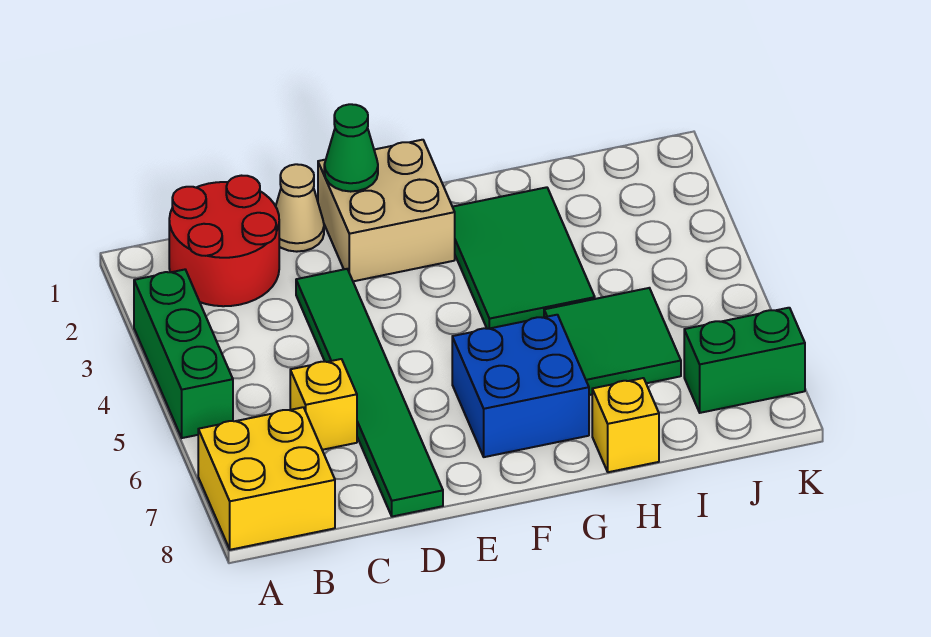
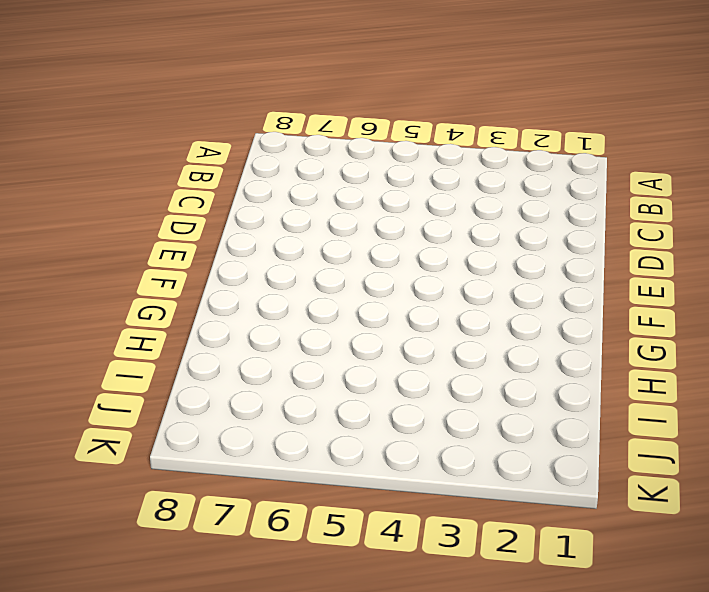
none -> green brick A3:A5 level 1
none -> yellow brick A7:B8 level 1
none -> red round brick B1:C2 level 1

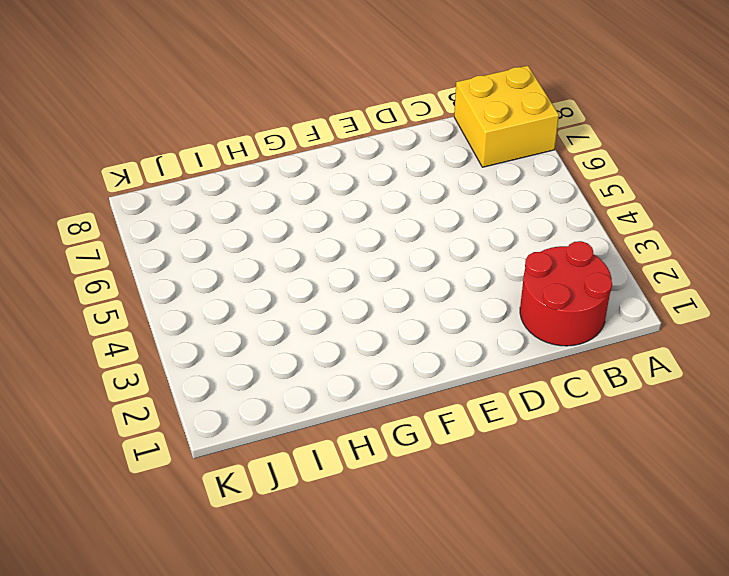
none -> green brick A3:A5 level 1
none -> yellow brick C6 level 1
none -> tan cone D1 level 1

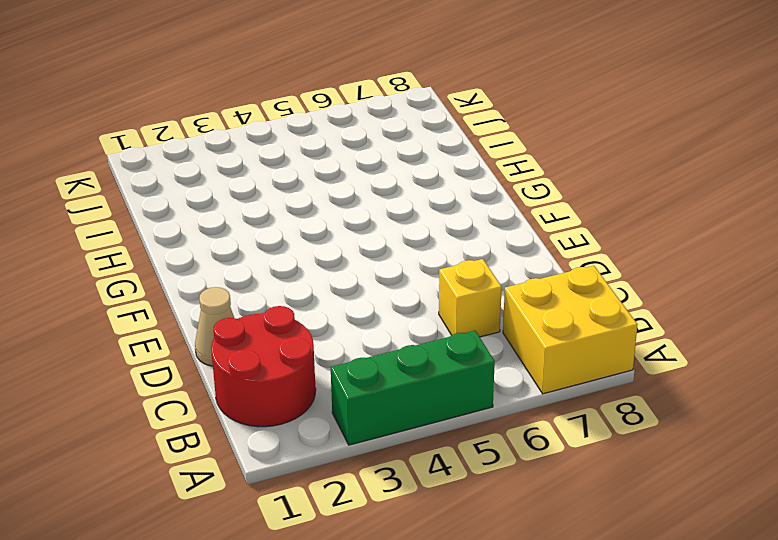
none -> green tile D3:D8 level 1
none -> tan brick E1:F2 level 1
none -> blue brick F6:G7 level 1

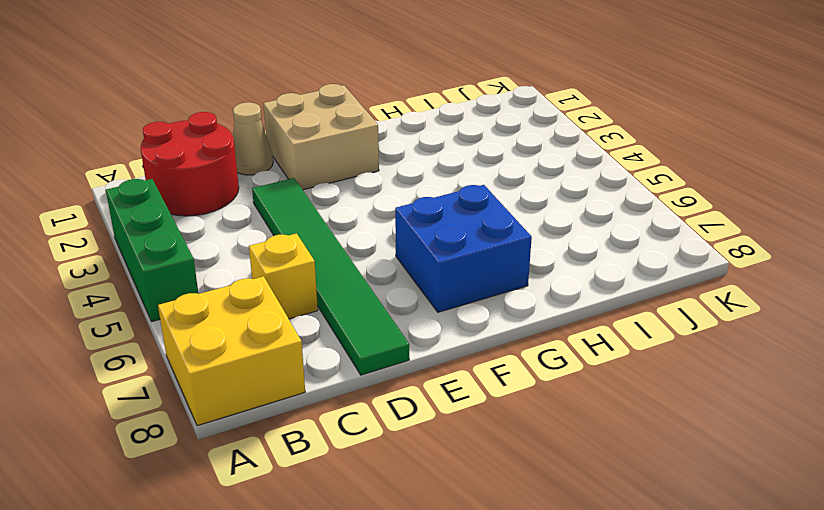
none -> green tile G2:H4 level 1
none -> green tile H5:I6 level 1
none -> yellow brick H8 level 1

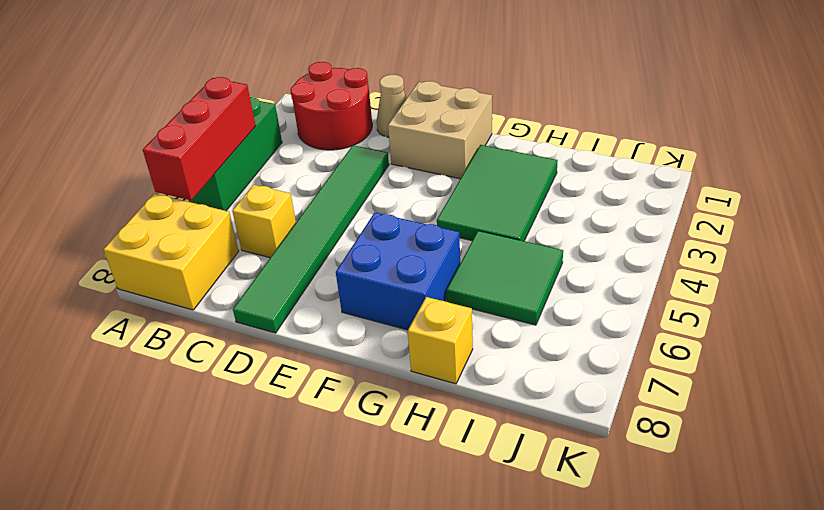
red brick A4:A6 level 2 -> none
none -> green brick J7:K7 level 1
none -> green cone E1 level 2

